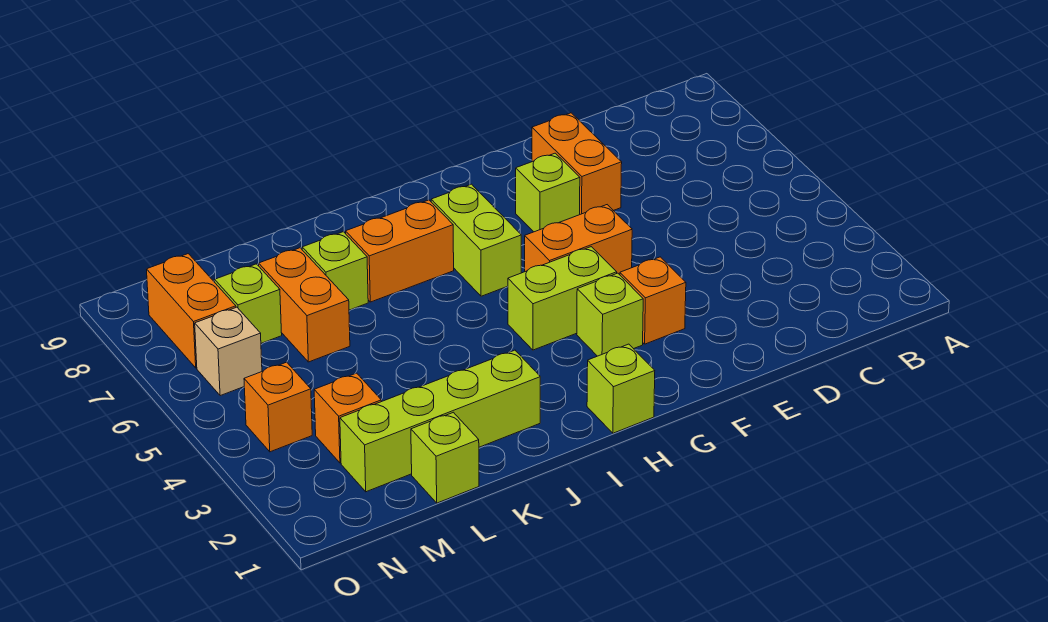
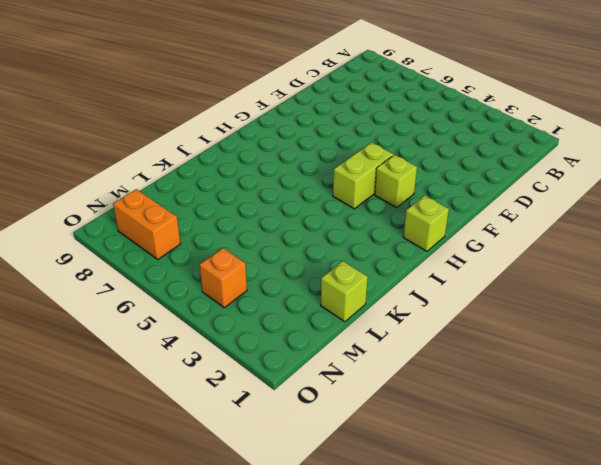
none -> orange brick E7:E8 level 1
none -> orange brick F3 level 1
none -> orange brick F5:G5 level 1

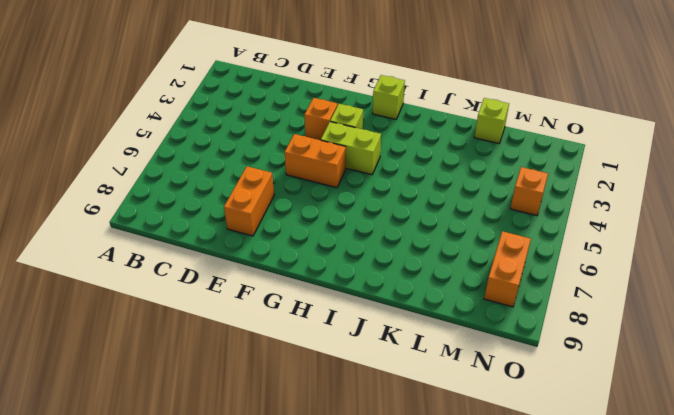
none -> lime brick F7 level 1
none -> lime brick H6:H7 level 1
none -> orange brick I7:J7 level 1

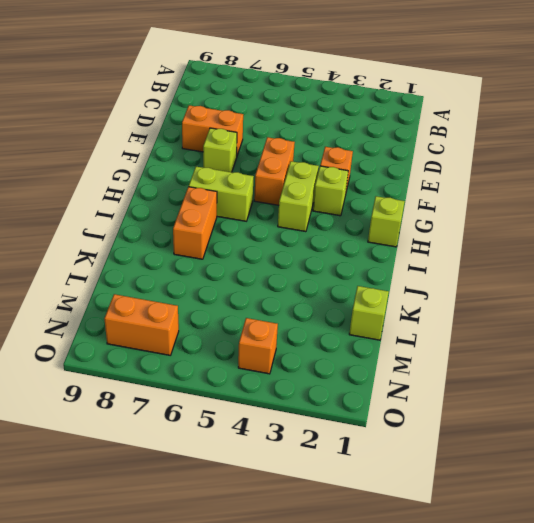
none -> lime brick J2:M2 level 1
none -> lime brick K7 level 1
none -> orange brick L6:L7 level 1

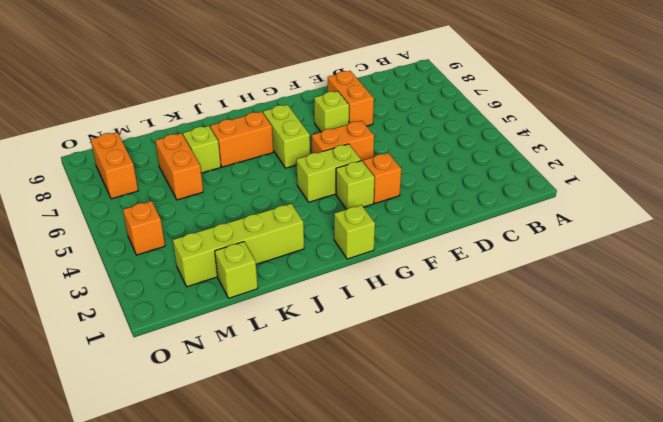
none -> orange brick M3 level 1
none -> lime brick M7 level 1
none -> tan brick N6 level 1

